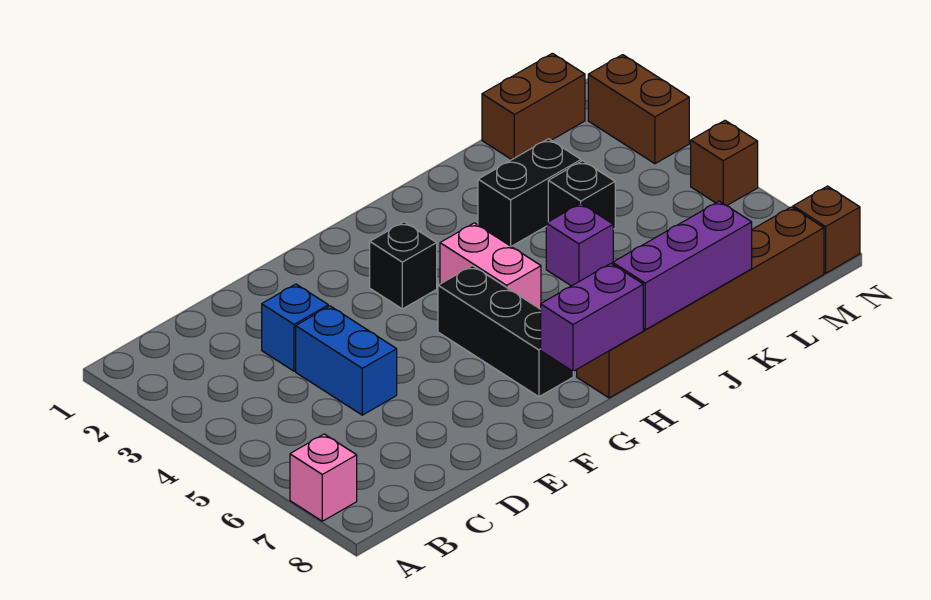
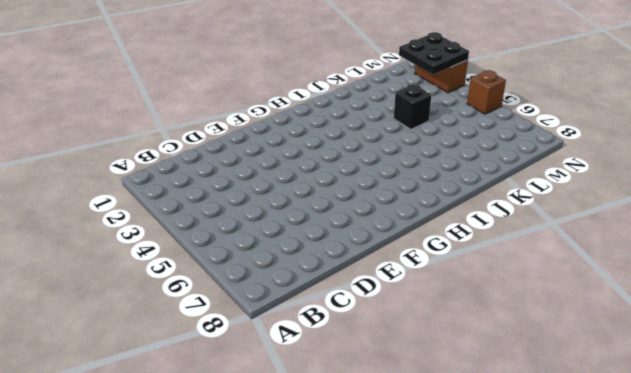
black plate M2:N3 level 2 -> none
none -> pink brick A7 level 1
none -> blue brick D3 level 1
none -> blue brick D4:D5 level 1

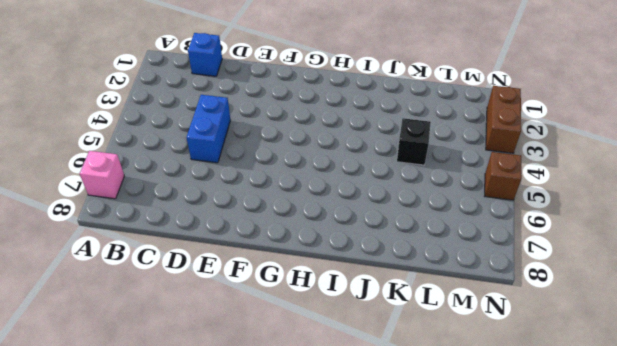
blue brick C1 level 1 -> blue brick D3 level 1
none -> black brick G3 level 1
none -> black brick G5:G7 level 1
none -> pink brick H4:H5 level 1

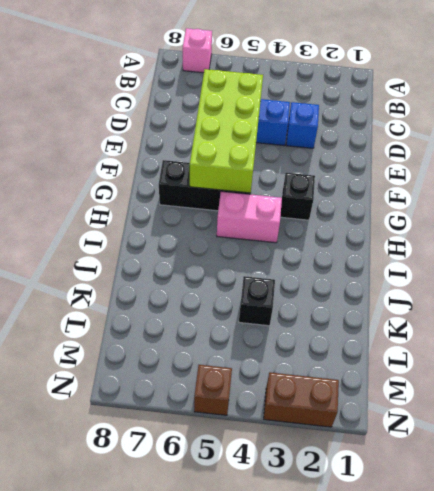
lime brick D5:G6 level 2 -> none
none -> brown brick H8:M8 level 1
none -> black brick J3:K3 level 1
none -> purple brick J5 level 1

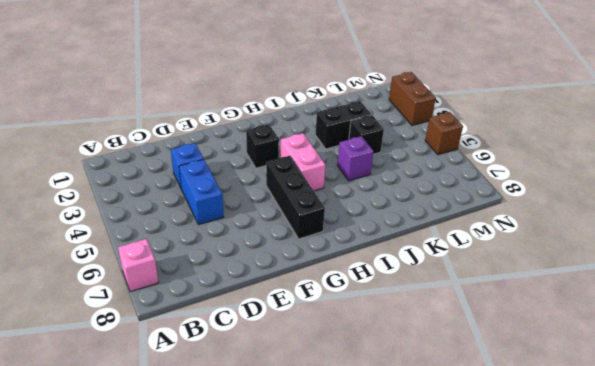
none -> brown brick H8:M8 level 1
none -> brown brick L1:M1 level 1
none -> brown brick N8 level 1

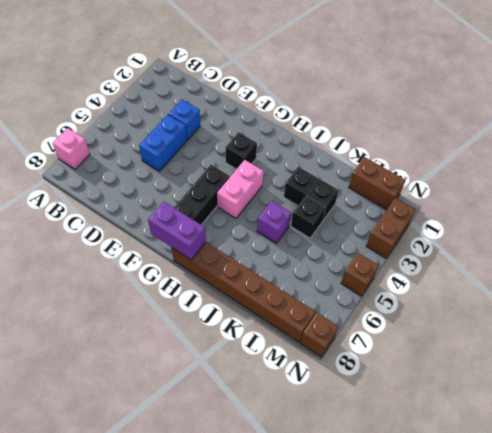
none -> purple brick I8:K8 level 2

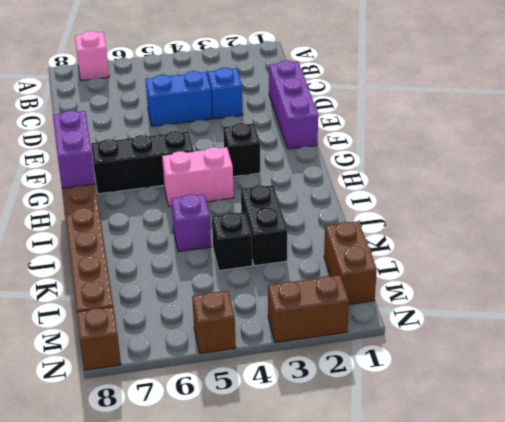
purple brick D1:F1 level 1 -> purple brick I8:K8 level 2

